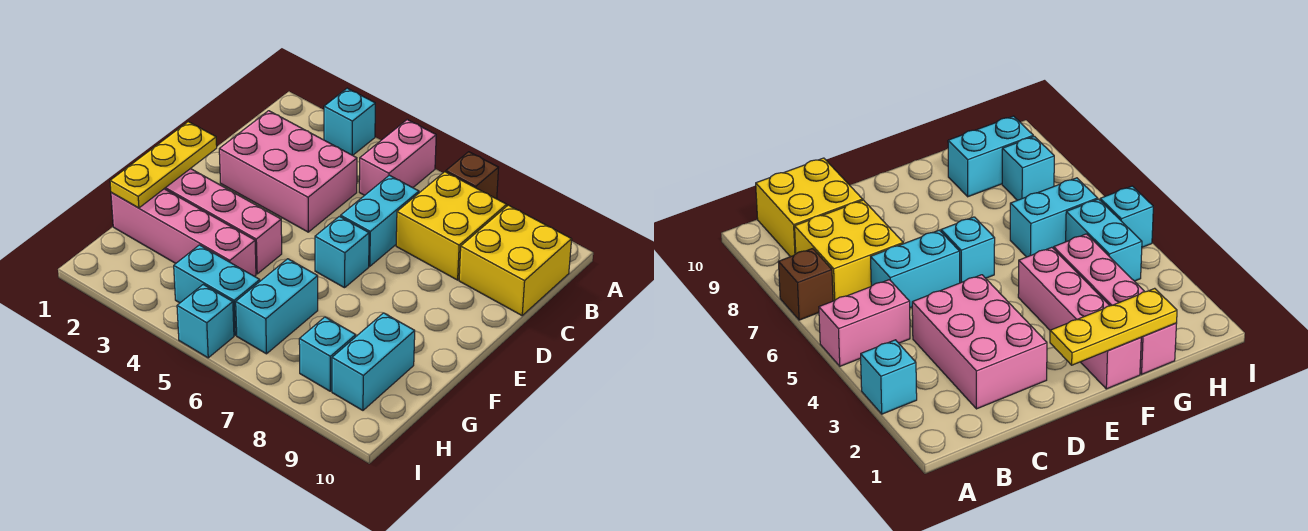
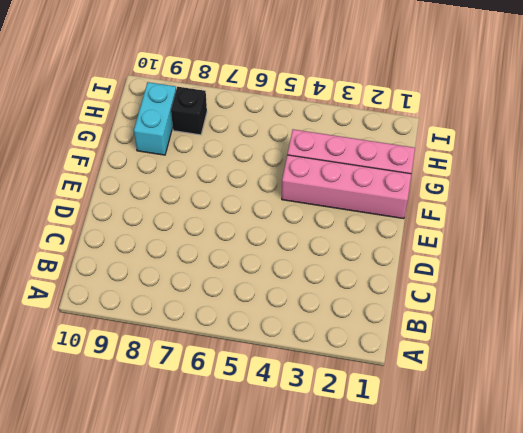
black brick H8 level 1 -> cyan brick H8 level 1
none -> cyan brick A3 level 1
none -> pink brick A5:B5 level 1
none -> brown brick A7 level 1

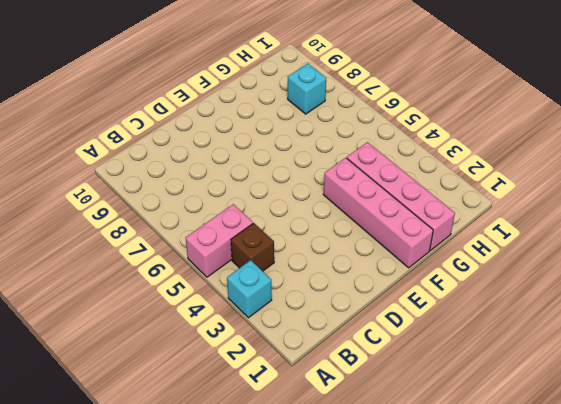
brown brick B4 level 1 -> brown brick A7 level 1
none -> yellow brick B7:C8 level 1
none -> yellow brick B9:C10 level 1
none -> pink brick C2:D4 level 1

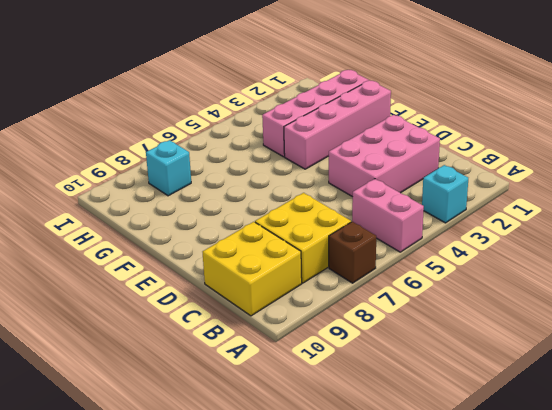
none -> cyan brick C6:D6 level 1
none -> cyan brick E6 level 1
none -> cyan brick G6:H6 level 1

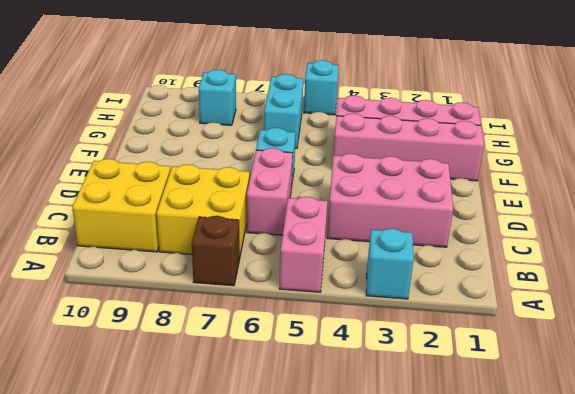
pink brick C6:D6 level 1 -> cyan brick C6:D6 level 1
none -> cyan brick G9:H9 level 1
none -> cyan brick H4:H5 level 1
none -> yellow plate E1:G1 level 2

